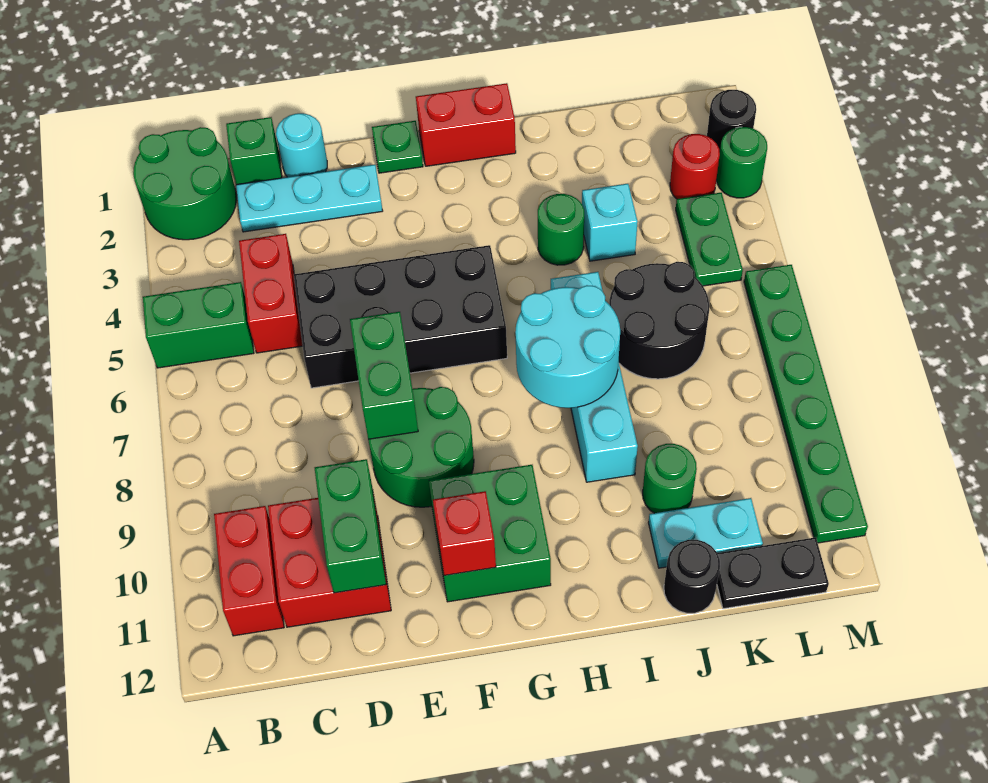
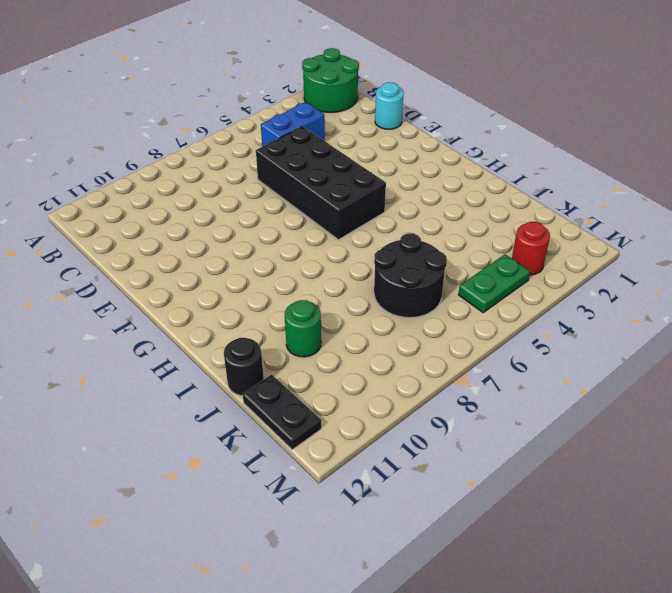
blue brick C4:C5 level 1 -> red brick C4:C5 level 1
none -> green brick A5:B5 level 1
none -> red brick B10:B11 level 1
none -> green brick C1 level 1
none -> cyan plate C2:E2 level 1

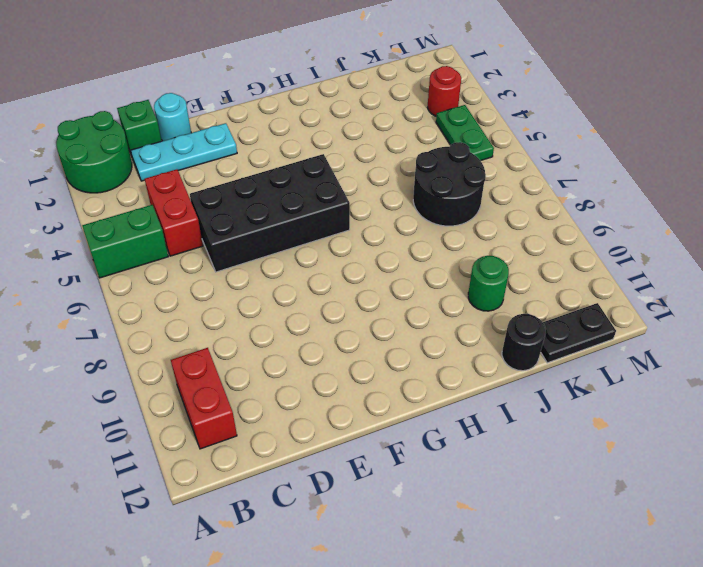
none -> red brick C10:D11 level 1
none -> green round brick E8:F9 level 1
none -> green plate F1 level 1
none -> green brick F10:G11 level 1

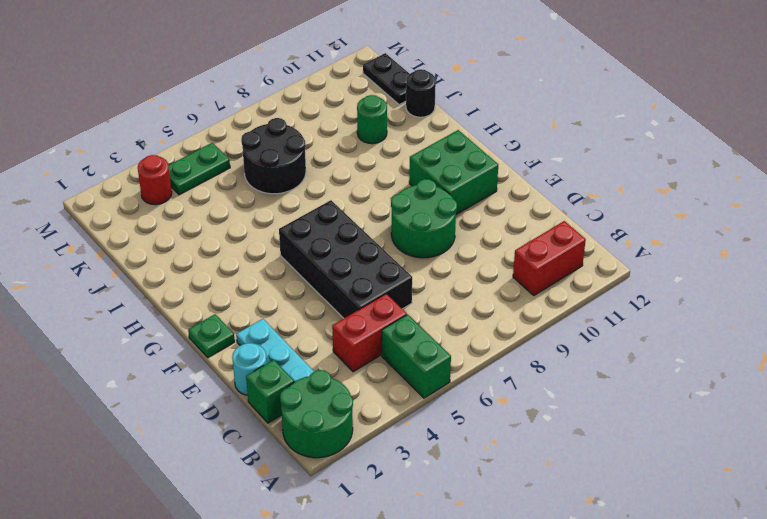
none -> red brick C10:D11 level 1
none -> red brick G1:H1 level 1
none -> green round brick I4 level 1
none -> cyan brick I6:I9 level 1

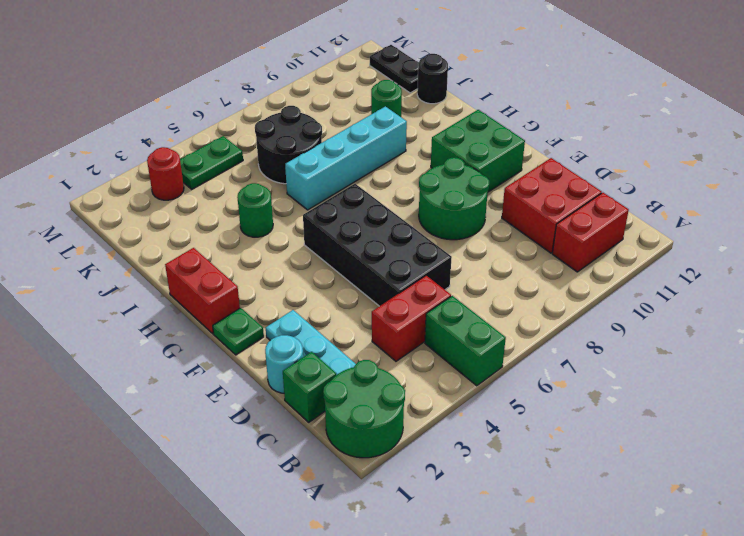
none -> cyan brick J4 level 1
none -> cyan plate J11:K11 level 1
none -> black round brick M2 level 1
none -> green round brick M3 level 1

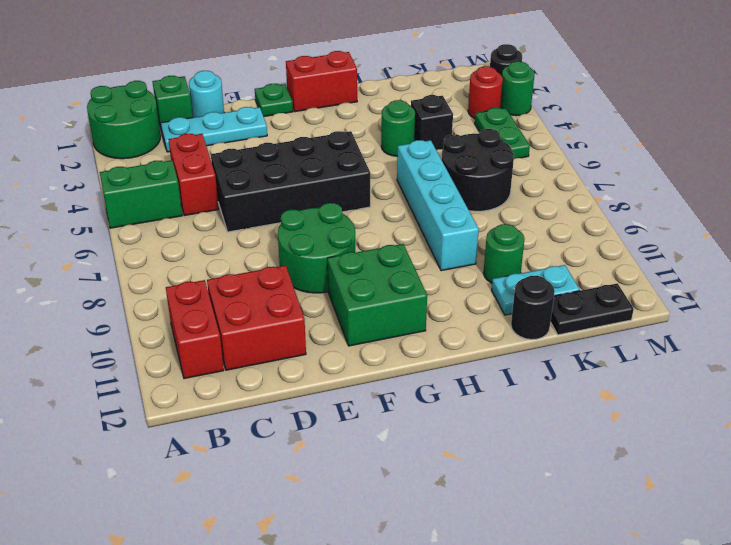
black brick J4 level 1 -> cyan brick J4 level 1
none -> green plate M6:M11 level 1
none -> green brick D10:D11 level 2
none -> green brick E7:E8 level 2
none -> red brick F11 level 2

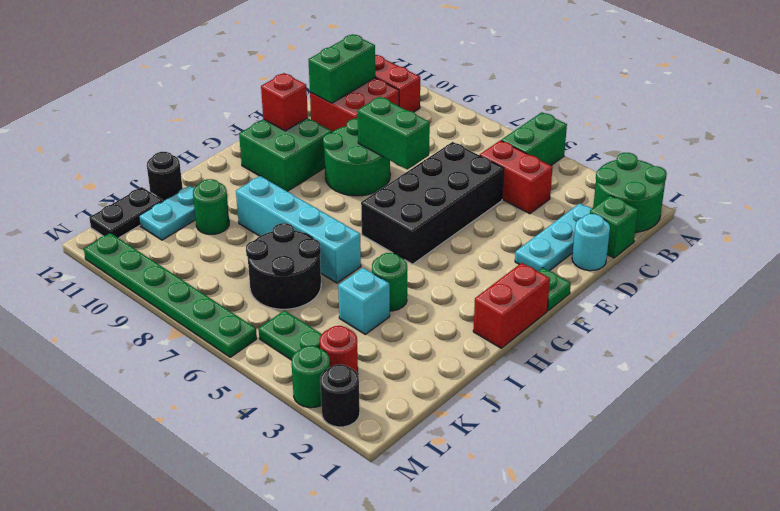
green brick C11:D11 level 2 -> green brick D10:D11 level 2
none -> cyan round brick H7:I8 level 2

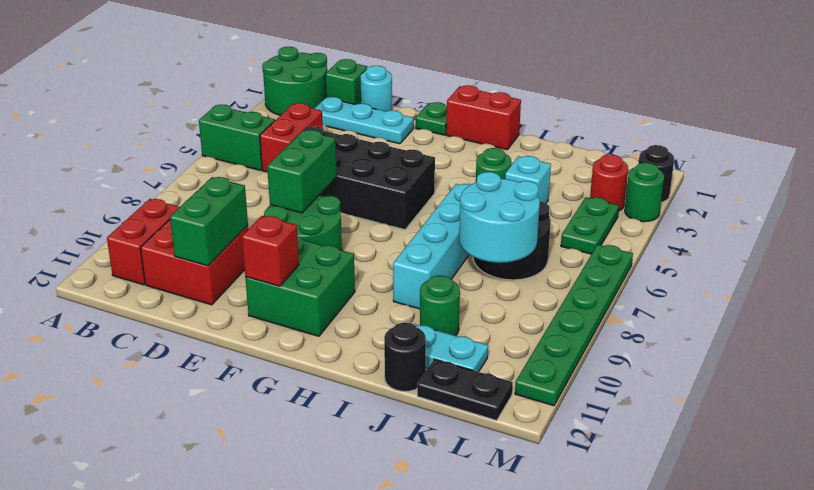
cyan round brick J7:K8 level 2 -> cyan round brick H7:I8 level 2

